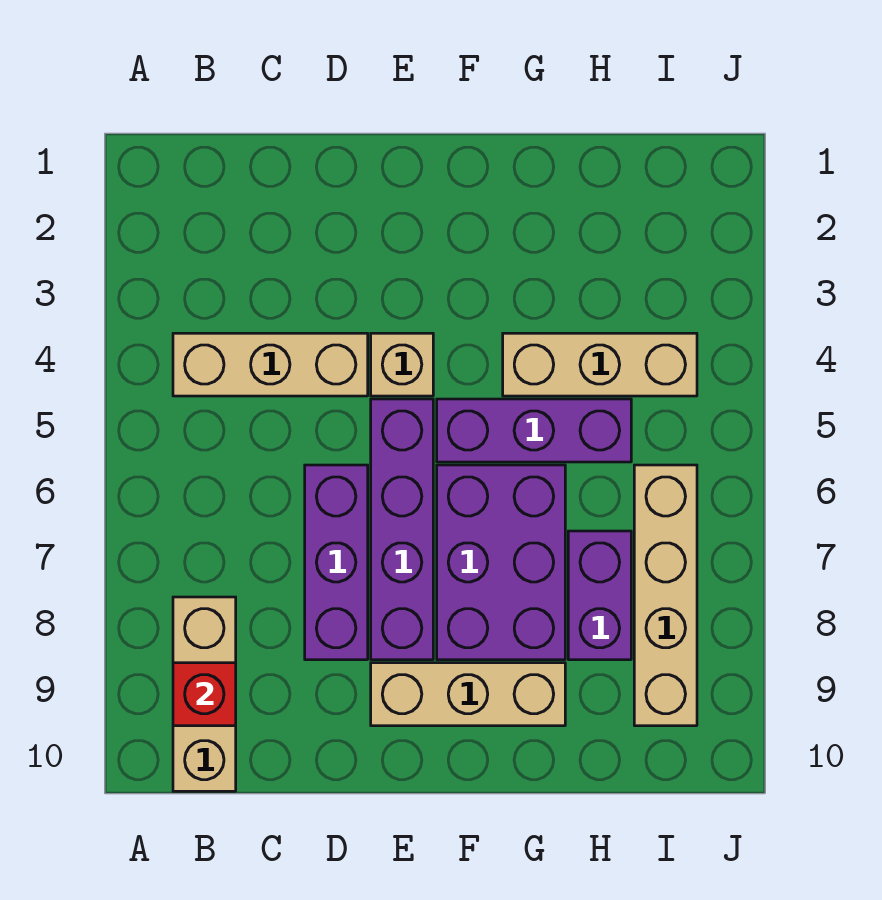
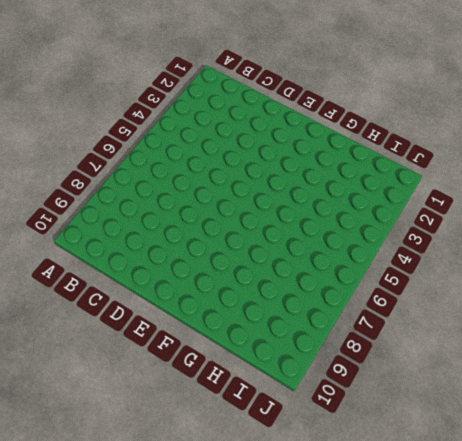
none -> tan brick B4:D4 level 1
none -> tan brick B8:B10 level 1
none -> purple brick D6:D8 level 1

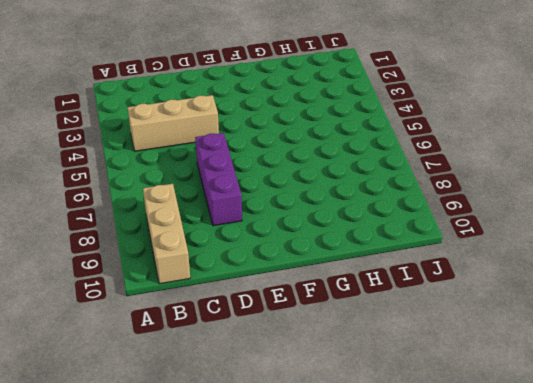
none -> tan brick E4 level 1
none -> purple brick E5:E8 level 1
none -> tan brick E9:G9 level 1

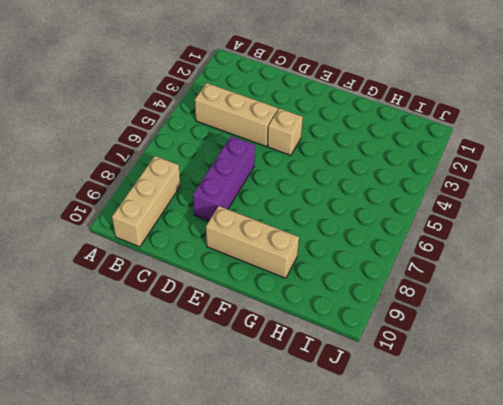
none -> purple brick E5:E8 level 1
none -> purple brick F5:H5 level 1
none -> purple brick F6:G8 level 1

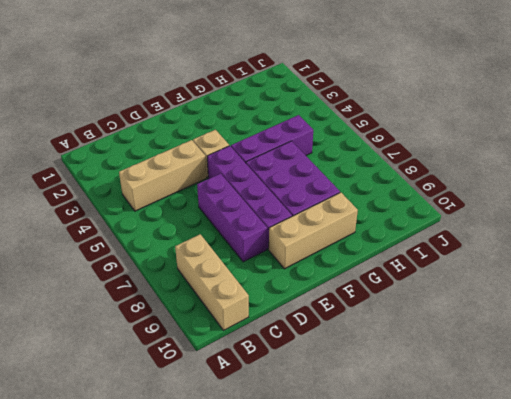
none -> tan brick G4:I4 level 1
none -> purple brick H7:H8 level 1
none -> tan brick I6:I9 level 1

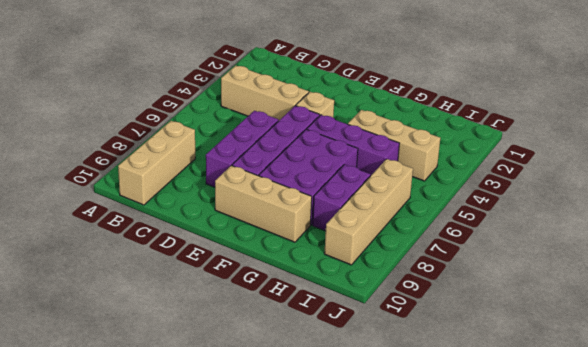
none -> red brick B9 level 2

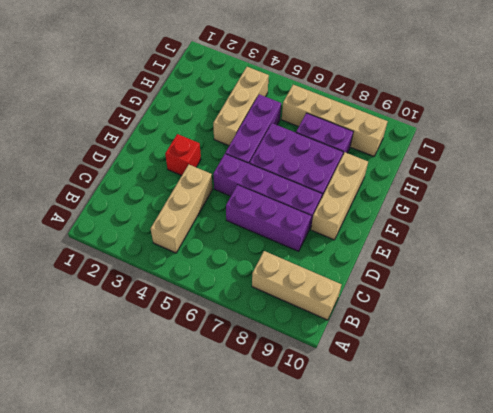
red brick E3 level 1 -> red brick B9 level 2
none -> tan brick E4 level 1

